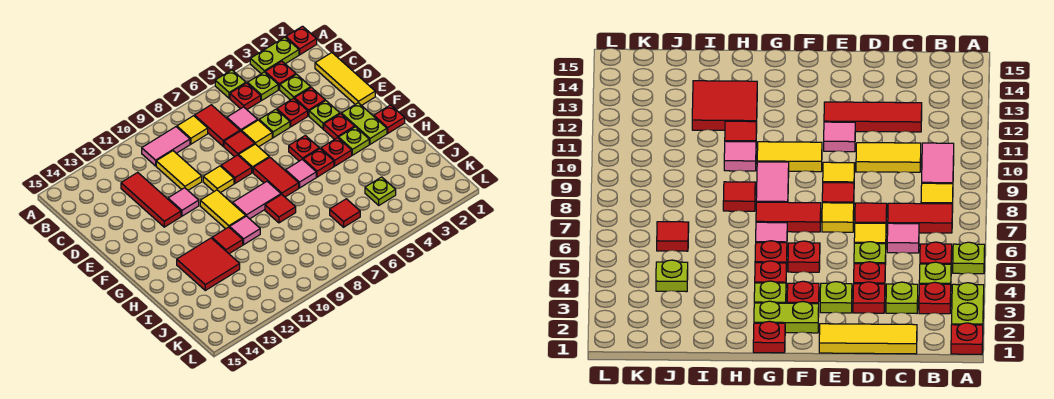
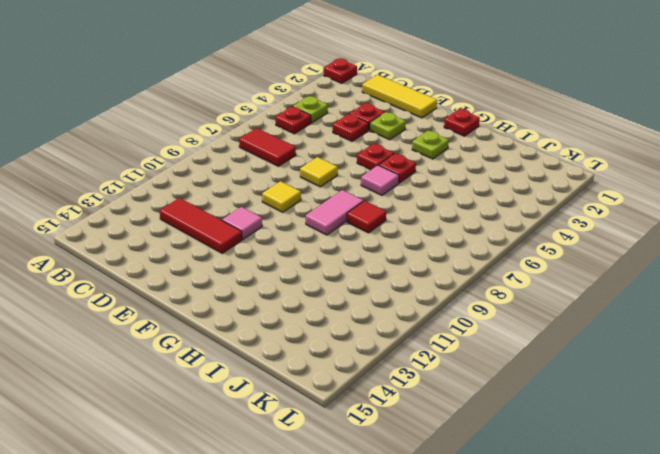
none -> lime plate A2:A3 level 1
none -> lime plate A5 level 1
none -> red plate B3 level 1
none -> yellow tile B8 level 1

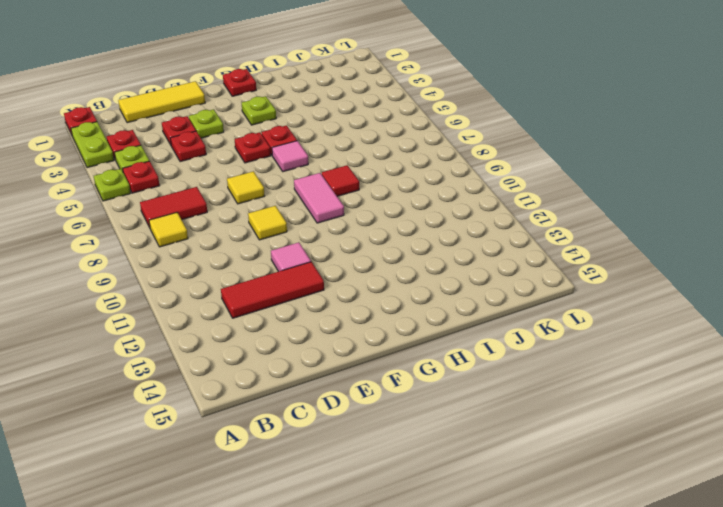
none -> pink tile B9:B10 level 1
none -> lime plate C3 level 1
none -> pink tile C6 level 1
none -> yellow tile C10:D10 level 1

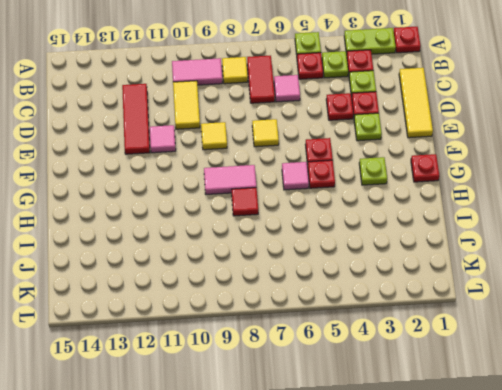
none -> lime plate D5 level 1
none -> yellow tile D6 level 1
none -> red tile D7 level 1
none -> red tile E8 level 1

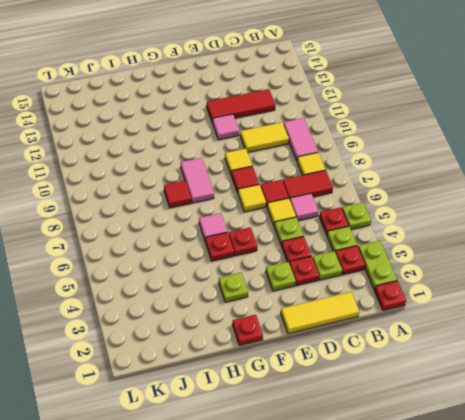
none -> lime plate F2:G2 level 1
none -> red plate F3 level 1
none -> red tile F7:G7 level 1
none -> yellow tile F10:G10 level 1

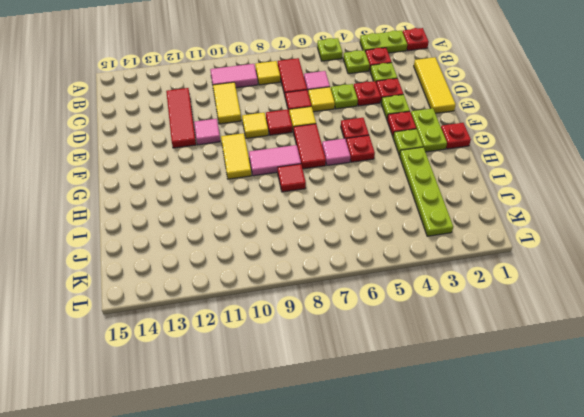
lime plate H3:K3 level 1 -> none
none -> red plate B5 level 1
none -> red plate G4 level 1
none -> pink tile H10 level 1
none -> red tile H11 level 1

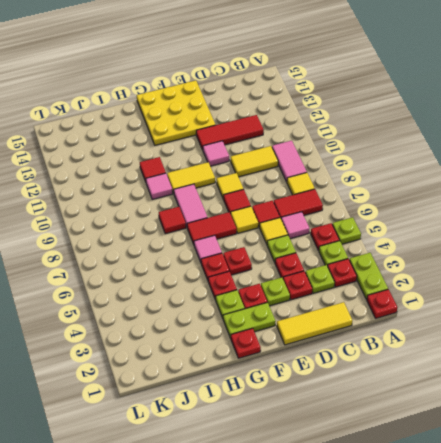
yellow plate E13:G15 level 1 -> none
none -> red tile H12:I13 level 1
none -> lime plate J4 level 1
none -> red tile J6 level 1

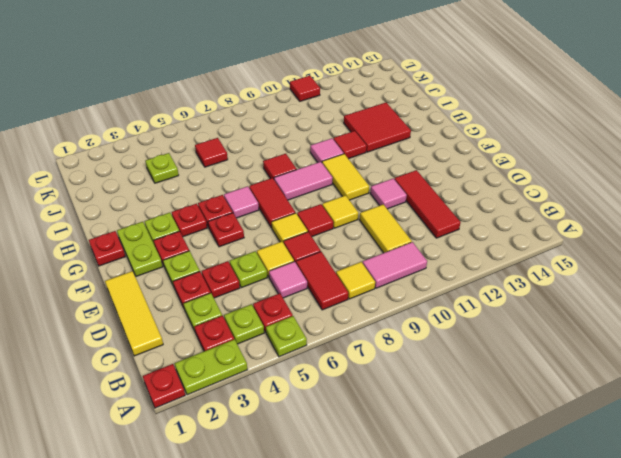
red tile L11 level 1 -> none

